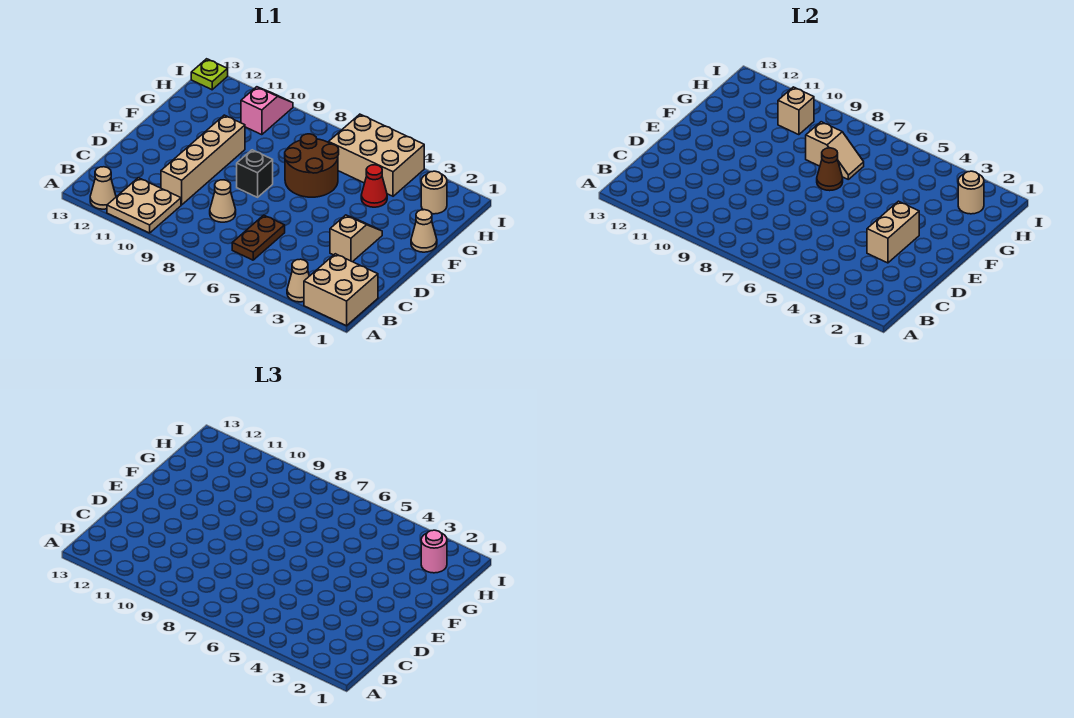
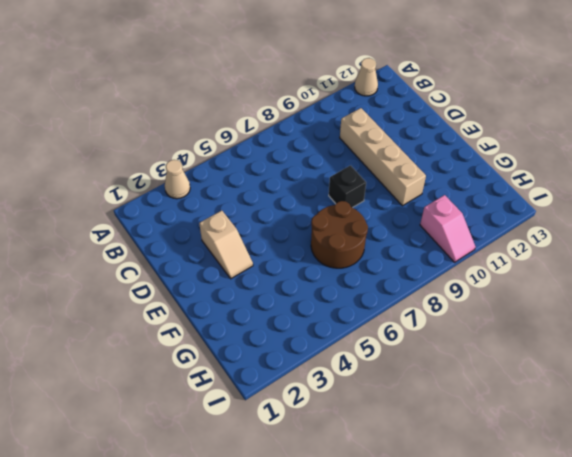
none -> tan brick A1:B2 level 1
none -> tan plate A10:B11 level 1
none -> brown plate B6:C6 level 1

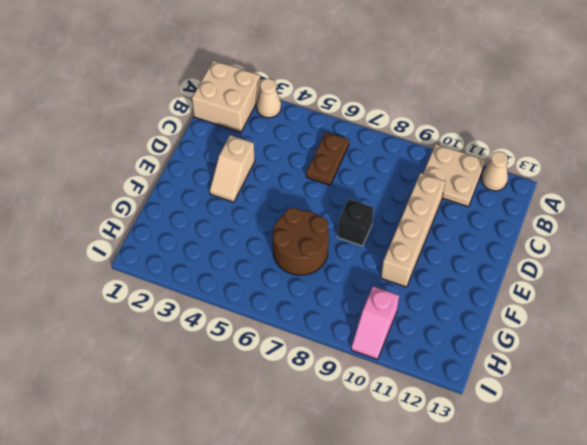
none -> tan cone C8 level 1
none -> tan cone F1 level 1
none -> red cone G4 level 1

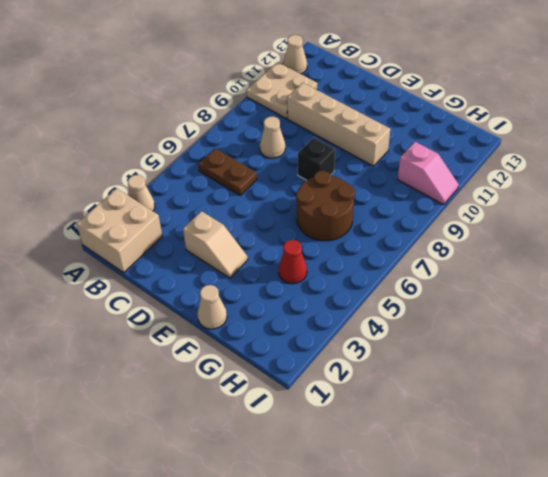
none -> tan round brick H2 level 1
none -> tan brick H4:I6 level 1
none -> lime plate I13 level 1

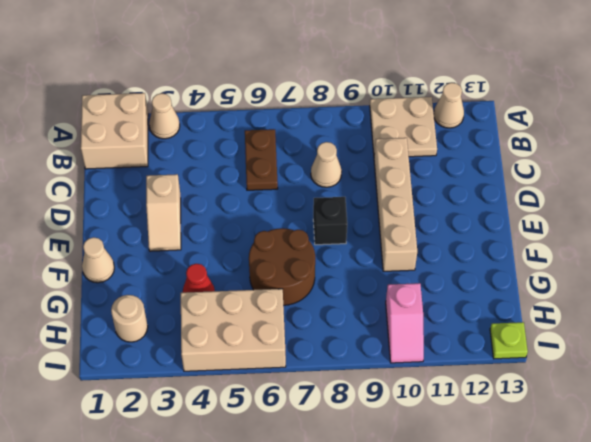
none -> tan brick D3:E3 level 2
none -> brown cone F7 level 2
none -> tan slope G7:G8 level 2 top 8

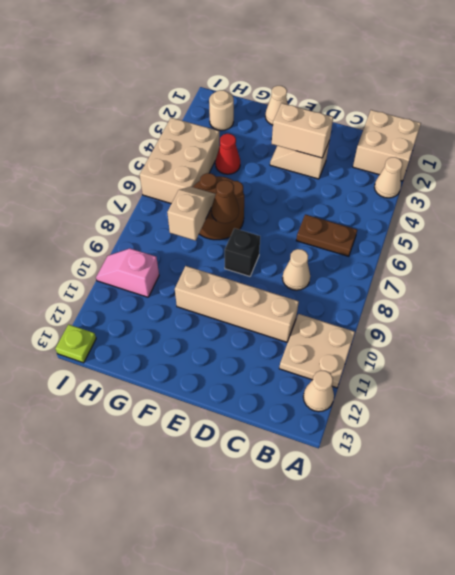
none -> tan round brick H2 level 2
none -> tan brick H10 level 2
none -> pink round brick H2 level 3

